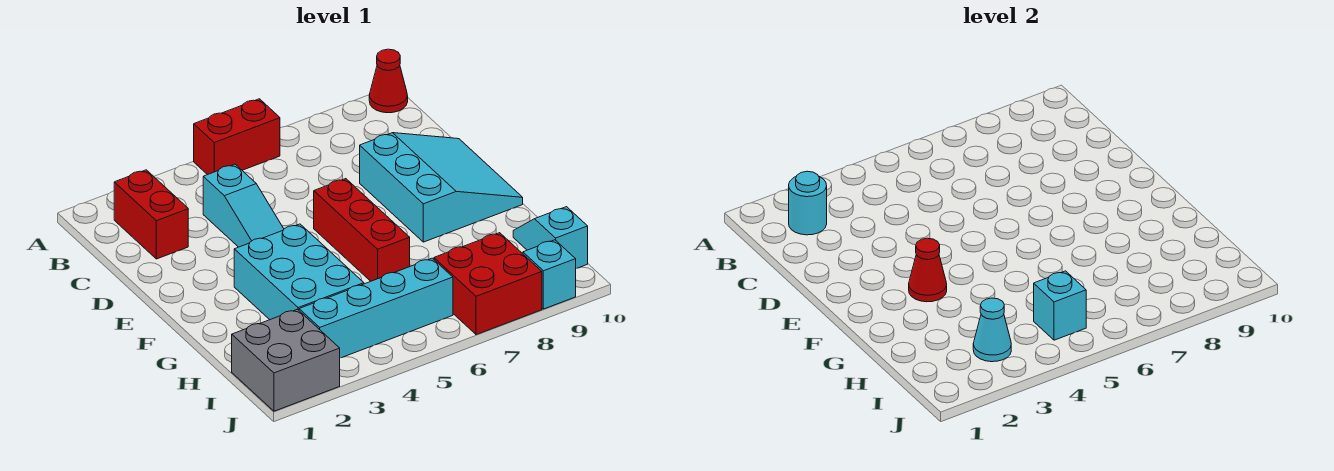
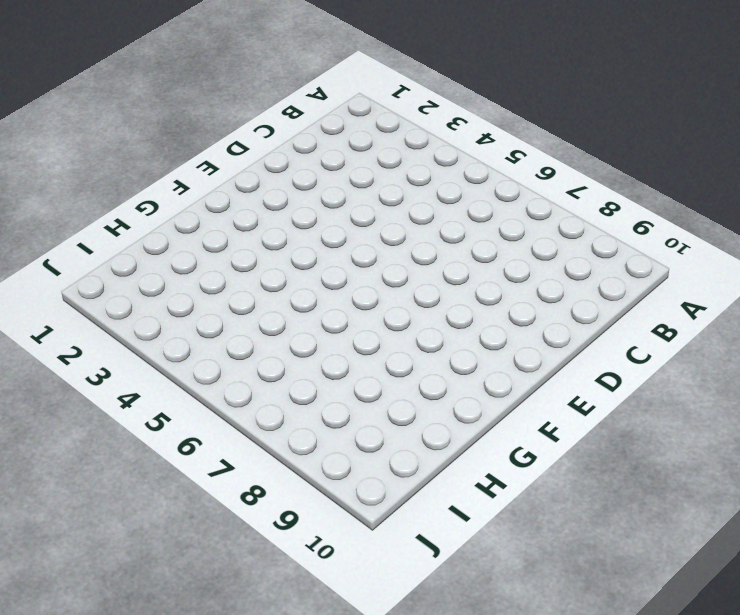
none -> red brick A5:A6 level 1
none -> red cone A10 level 1
none -> red brick B2:C2 level 1

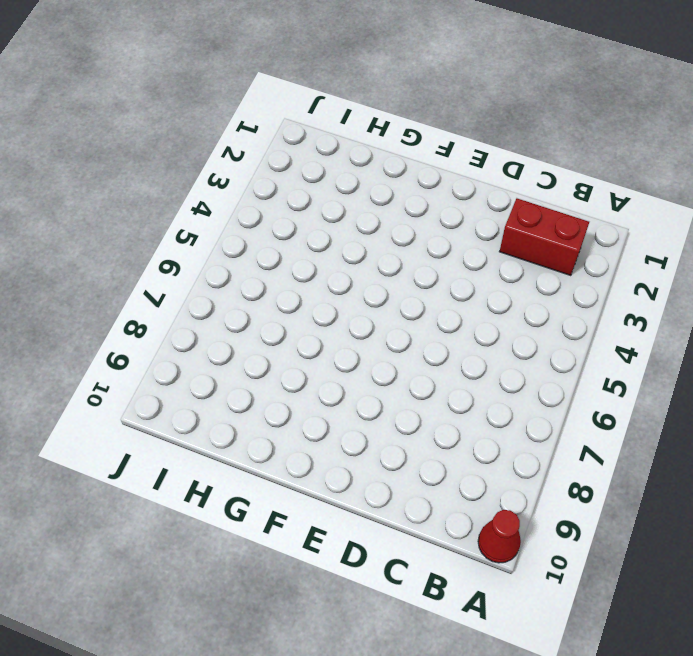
none -> red brick A5:A6 level 1
none -> cyan slope C4:E4 level 1 top C
none -> cyan slope D8:F10 level 1 top 8

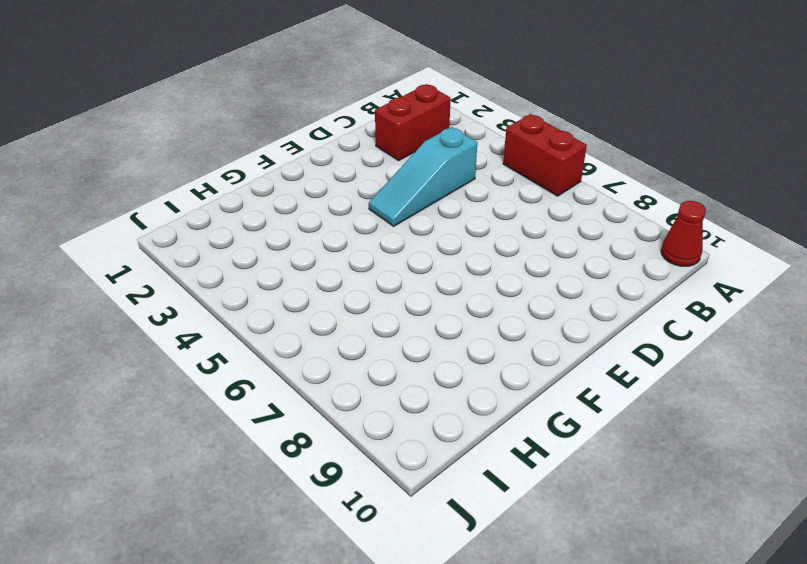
none -> cyan slope D8:F10 level 1 top 8
none -> red brick E6:G6 level 1
none -> cyan brick F3:H4 level 1

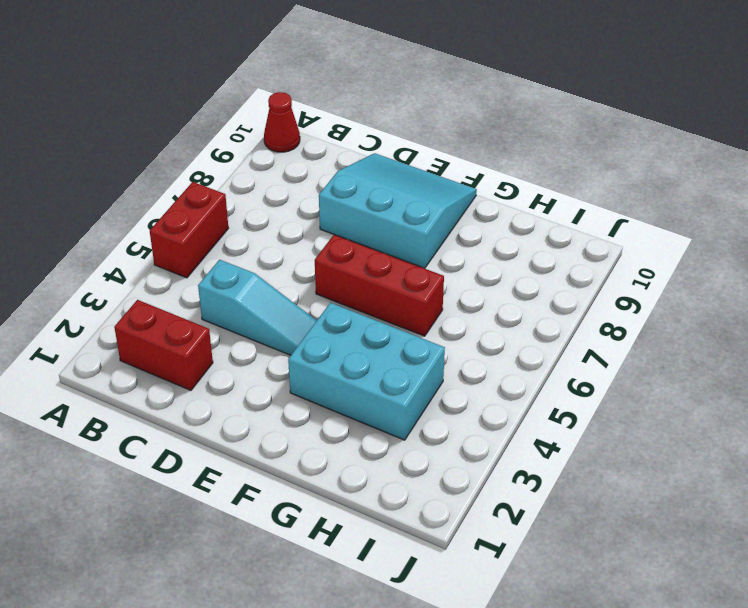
none -> cyan slope H10:I10 level 1 top I
none -> grey brick I1:J2 level 1
none -> cyan brick I3:I6 level 1

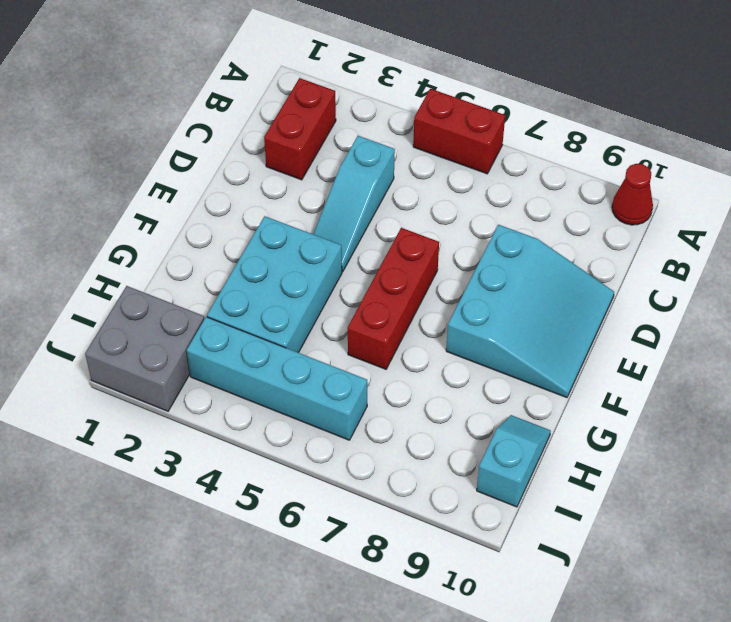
none -> red brick I7:J8 level 1
none -> cyan brick J9 level 1
none -> cyan round brick B2 level 2

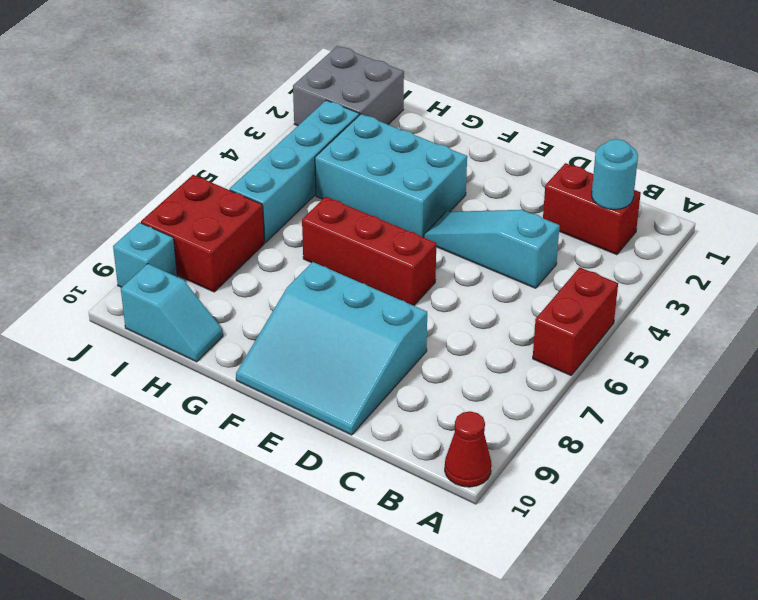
none -> red cone F3 level 2
none -> cyan cone I3 level 2
none -> cyan brick I5 level 2

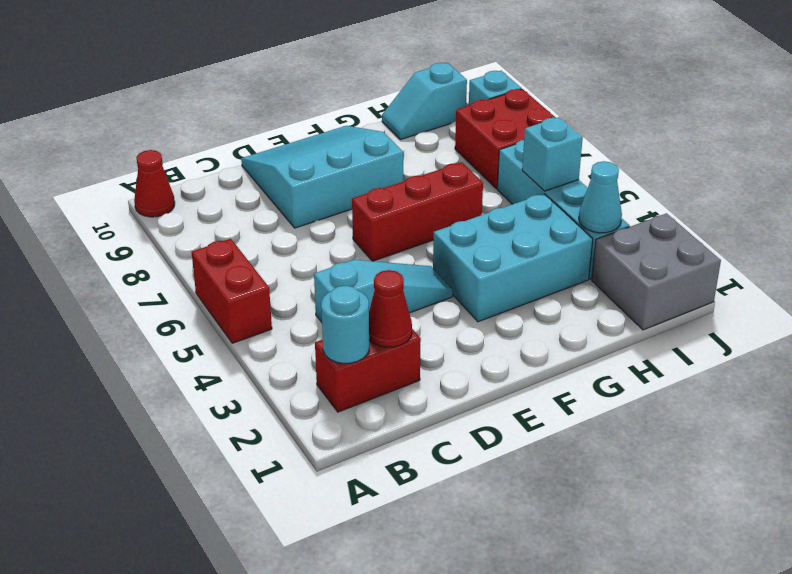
red cone C2 level 2 -> red cone F3 level 2

